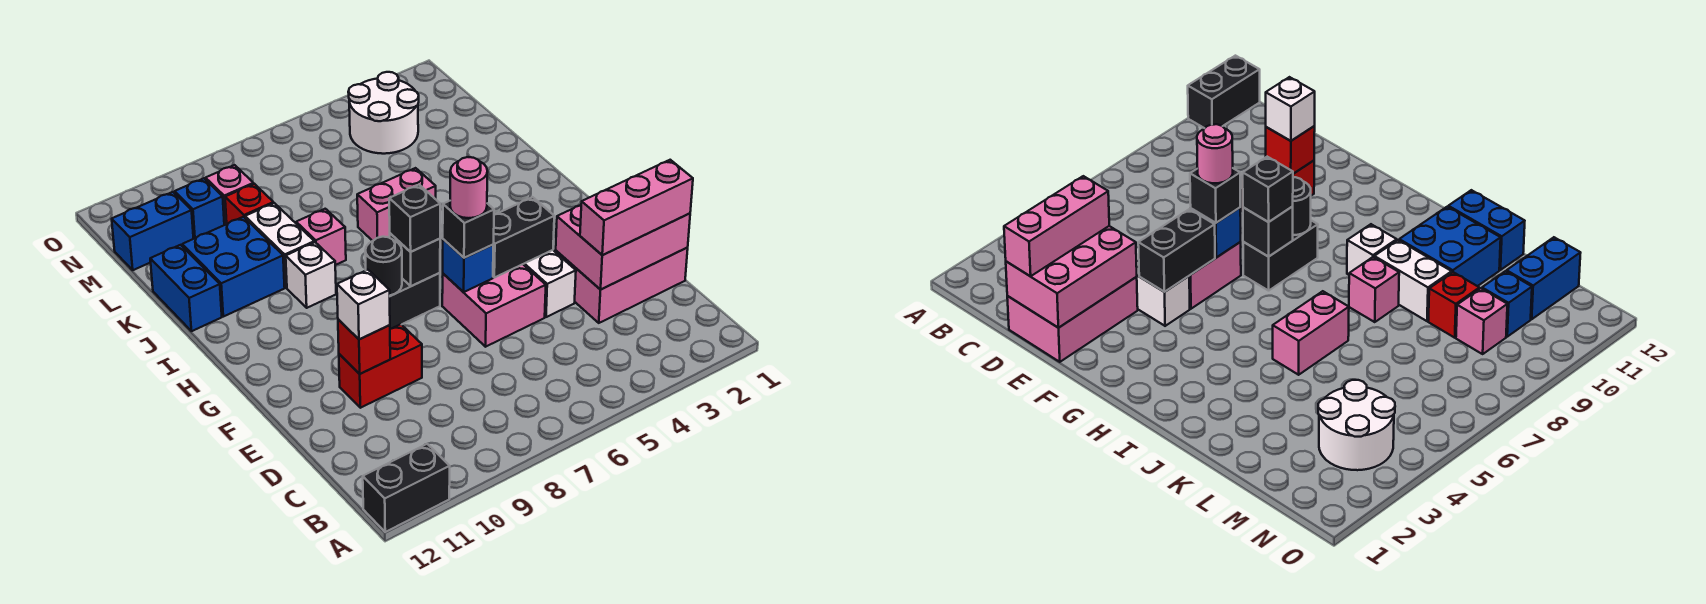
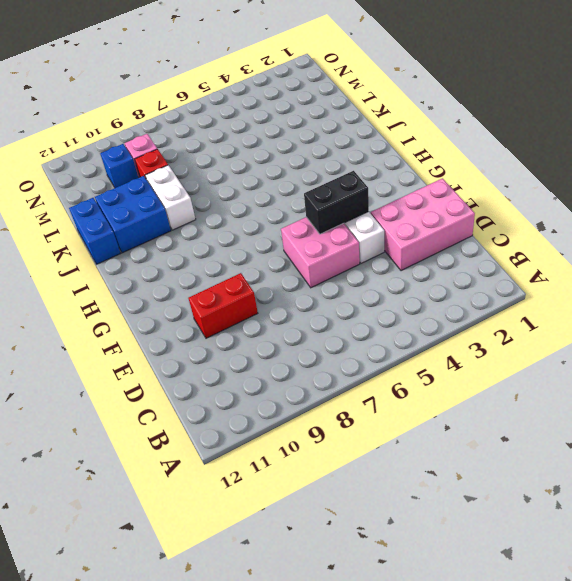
none -> black brick A11:A12 level 1
none -> black brick G7:G8 level 1
none -> white brick I9 level 1

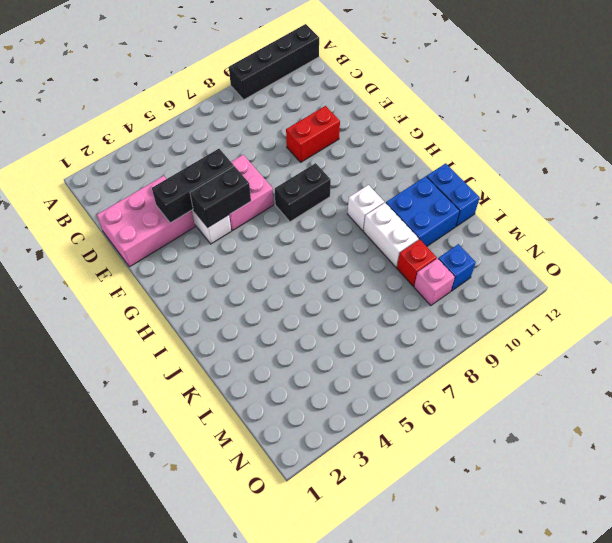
black brick A9:A12 level 1 -> black brick A11:A12 level 1
black brick E3:E5 level 2 -> pink brick D1:E3 level 2
none -> pink brick J5:J6 level 1
none -> pink brick J8 level 1
none -> white round brick M3:N4 level 1

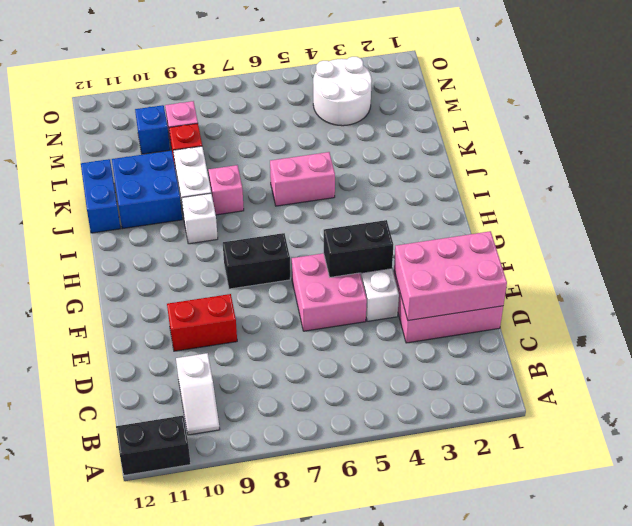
white slope B10:C10 level 1 top C -> none
none -> blue brick M11:M12 level 1
none -> red brick E10 level 2
none -> blue brick F6 level 2

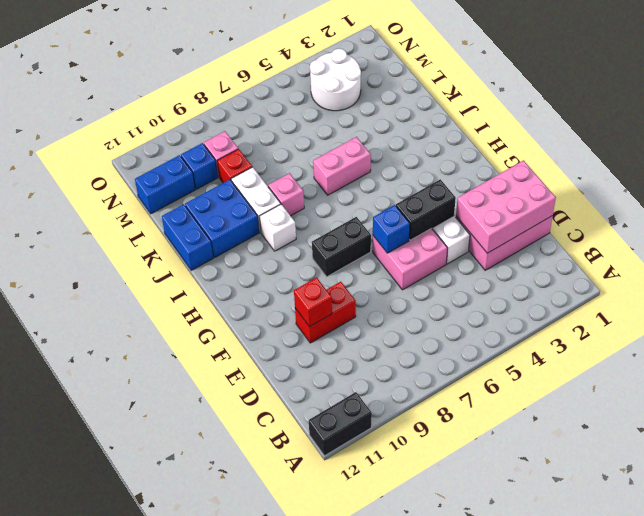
none -> black brick G7 level 2
none -> black round brick G8 level 2
none -> pink brick D1:D3 level 3

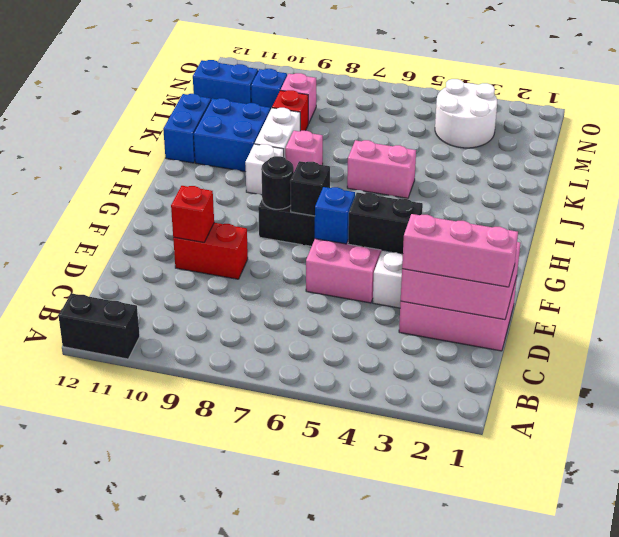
none -> white brick E10 level 3
none -> black brick F6 level 3
none -> black brick G7 level 3

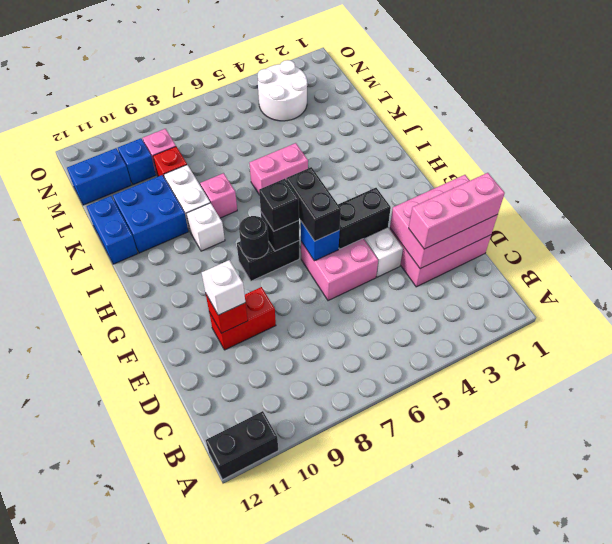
black brick F6:G6 level 3 -> black brick F6 level 3
none -> pink round brick F6 level 4

